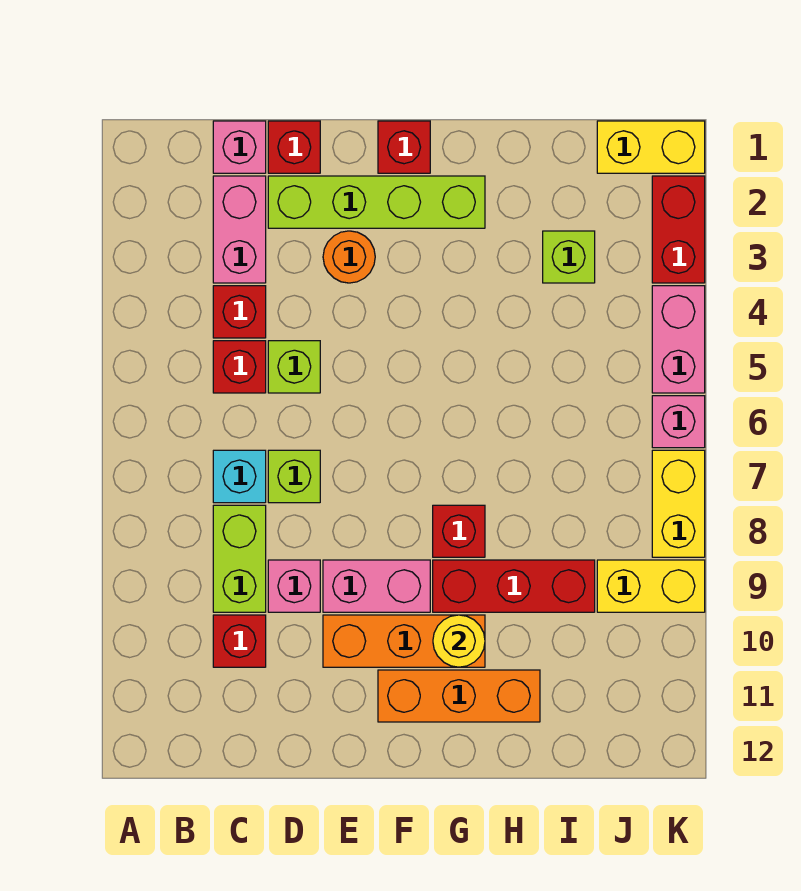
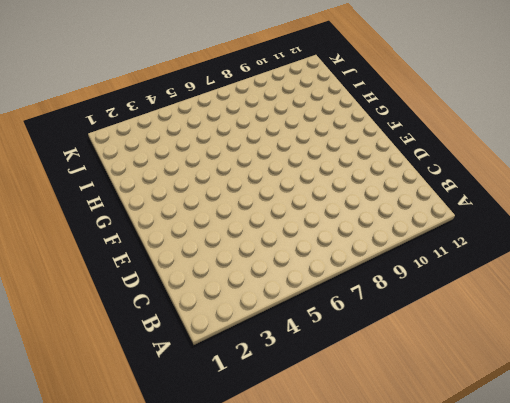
none -> pink brick C1 level 1
none -> pink brick C2:C3 level 1
none -> red brick C4 level 1

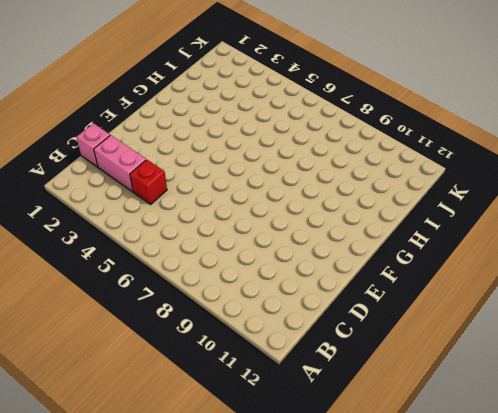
none -> red brick C5 level 1
none -> cyan brick C7 level 1
none -> lime brick C8:C9 level 1

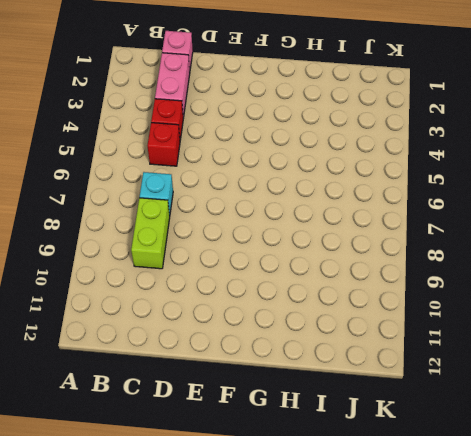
none -> red brick C10 level 1
none -> red brick D1 level 1
none -> lime brick D2:G2 level 1

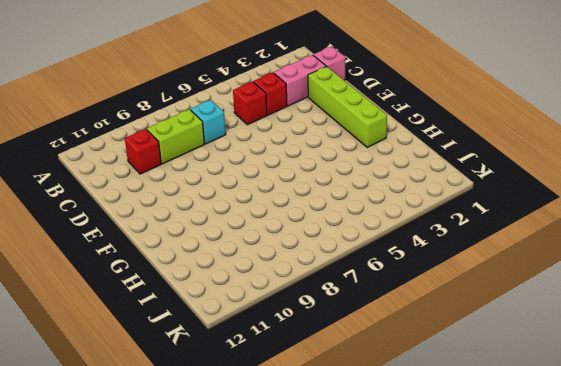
none -> red brick D1 level 1
none -> lime brick D5 level 1
none -> lime brick D7 level 1

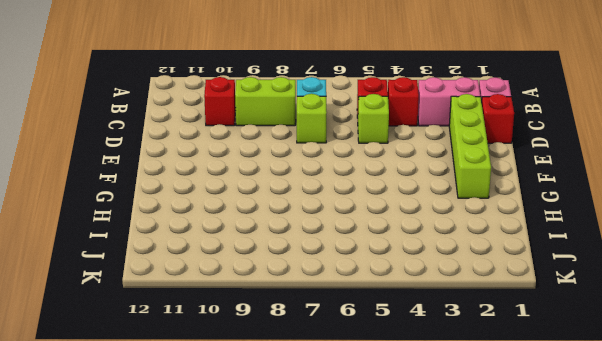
none -> pink brick D9 level 1
none -> orange round brick E3 level 1
none -> pink brick E9:F9 level 1

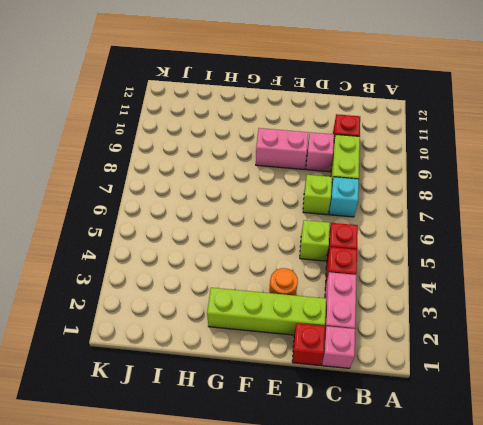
none -> orange brick E10:G10 level 1
none -> red brick F1 level 1
none -> orange brick F11:H11 level 1

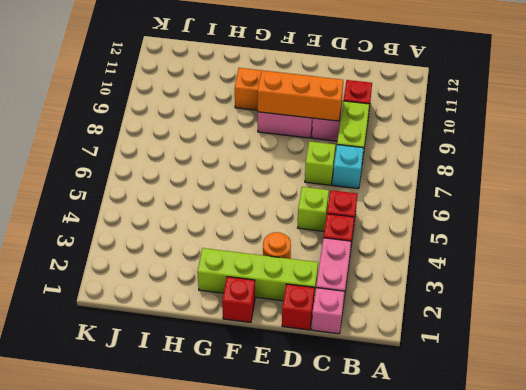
orange brick D9:F9 level 2 -> orange brick F11:H11 level 1
none -> red brick G8 level 1
none -> red brick G9:I9 level 1
none -> lime brick I3 level 1

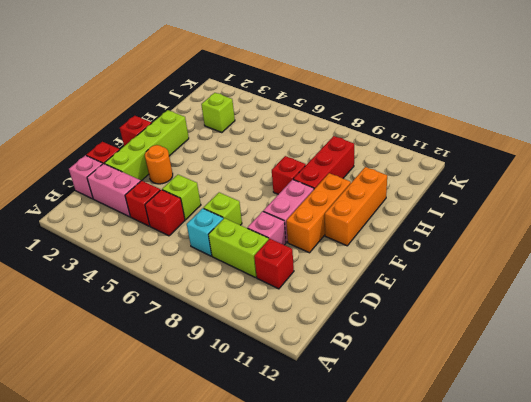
none -> yellow brick J1:K1 level 1
none -> yellow brick J9:K9 level 1
none -> red brick K2:K3 level 1

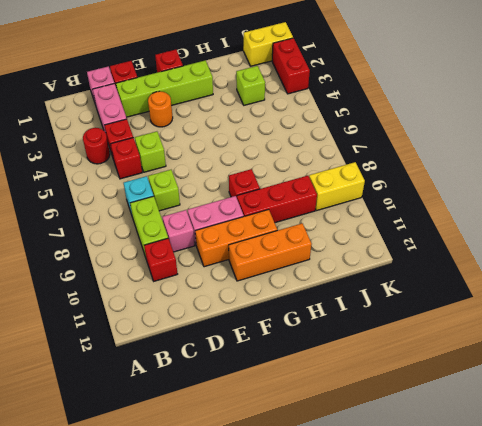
red round brick B4 level 1 -> none
none -> pink brick K4:K5 level 1
none -> pink brick K6 level 1
none -> yellow brick K7:K8 level 1

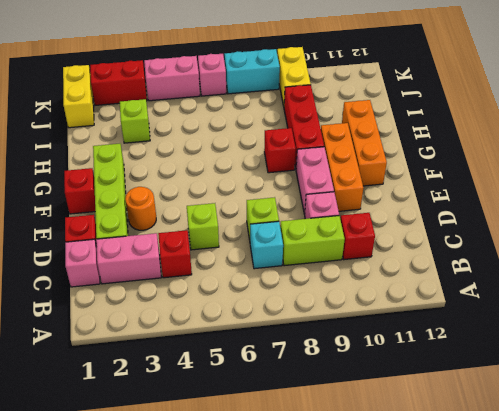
cyan brick K7:K8 level 1 -> yellow brick K7:K8 level 1
none -> red brick C5 level 1
none -> yellow round brick G10 level 2

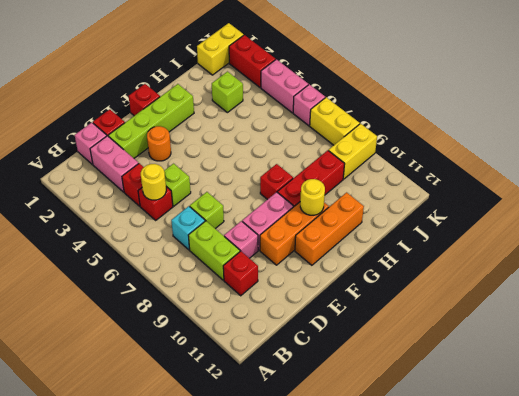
yellow round brick C5 level 2 -> none

